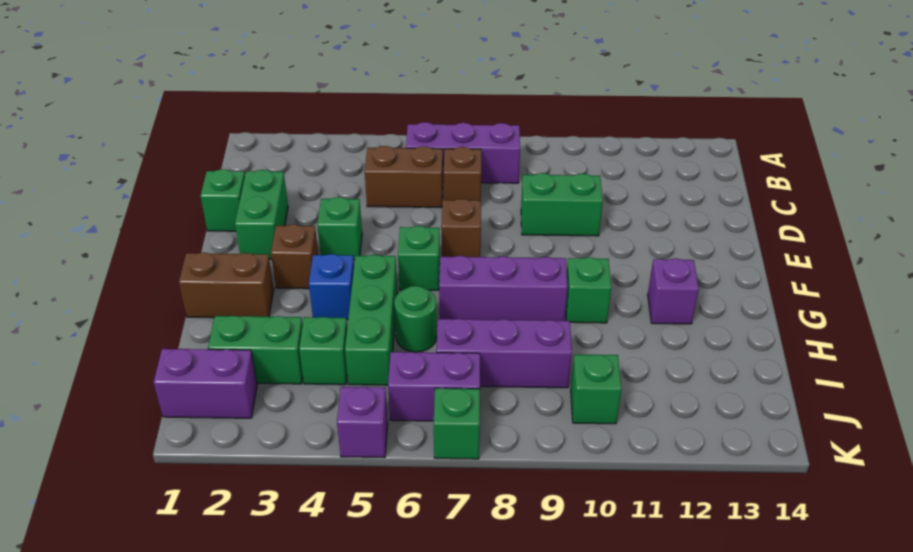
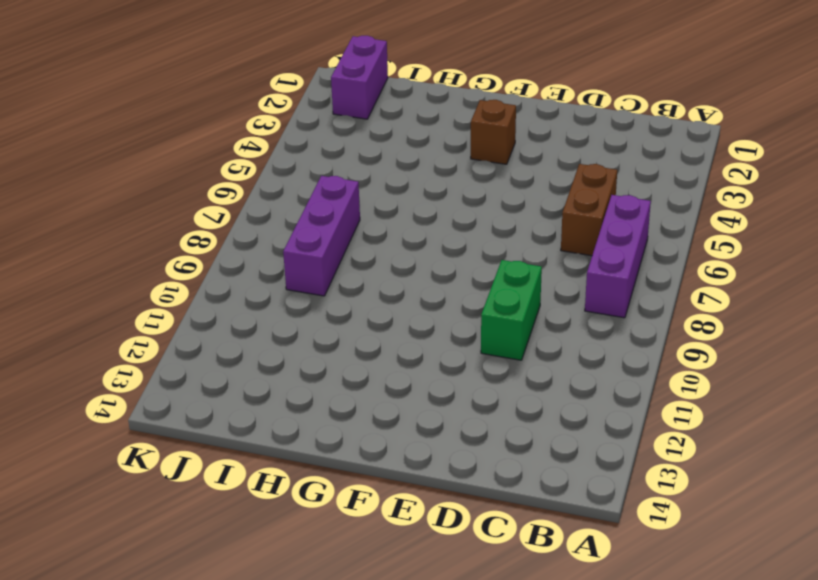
none -> brown brick C7 level 1
none -> green brick D1 level 1
none -> green brick D2:E2 level 1

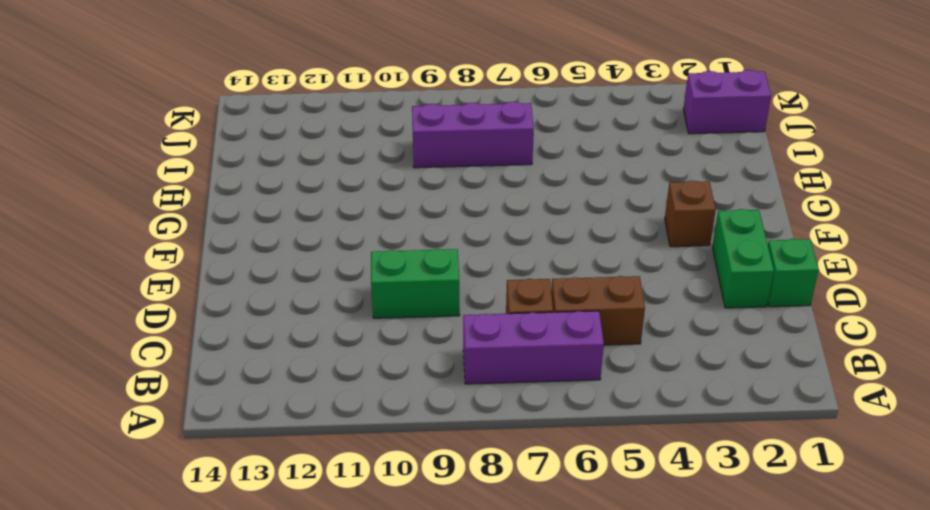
none -> green brick E4 level 1
none -> brown brick E7 level 1
none -> green brick F6 level 1

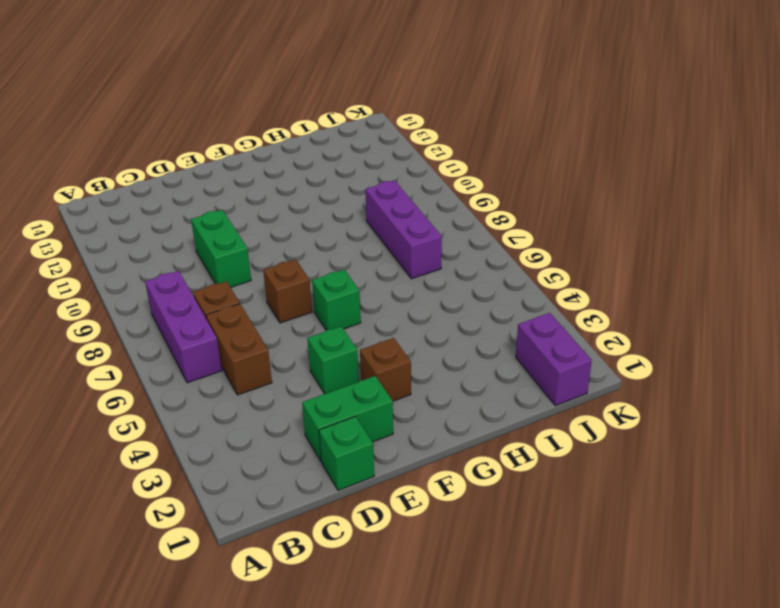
none -> brown brick G1:G2 level 1
none -> blue brick G4 level 1
none -> green brick G5:I5 level 1

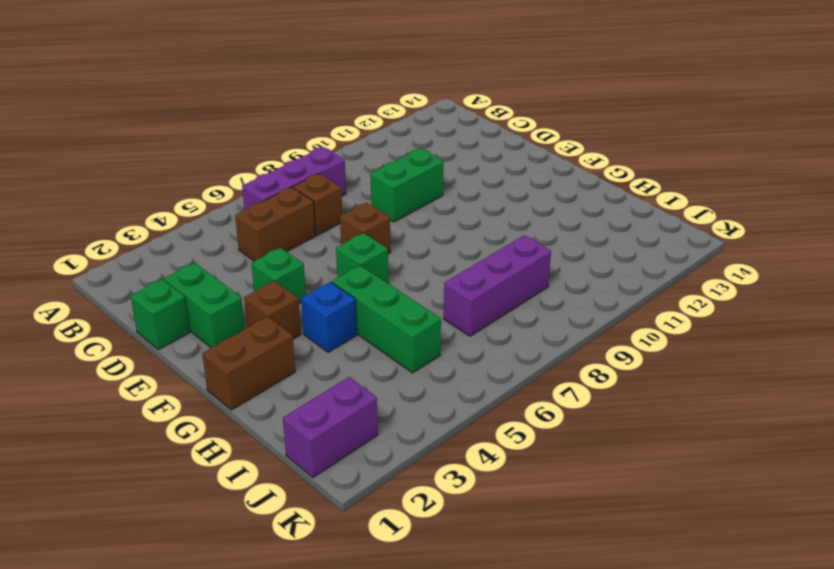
none -> purple brick G7:G9 level 1
none -> green brick G10 level 1
none -> purple brick G12 level 1

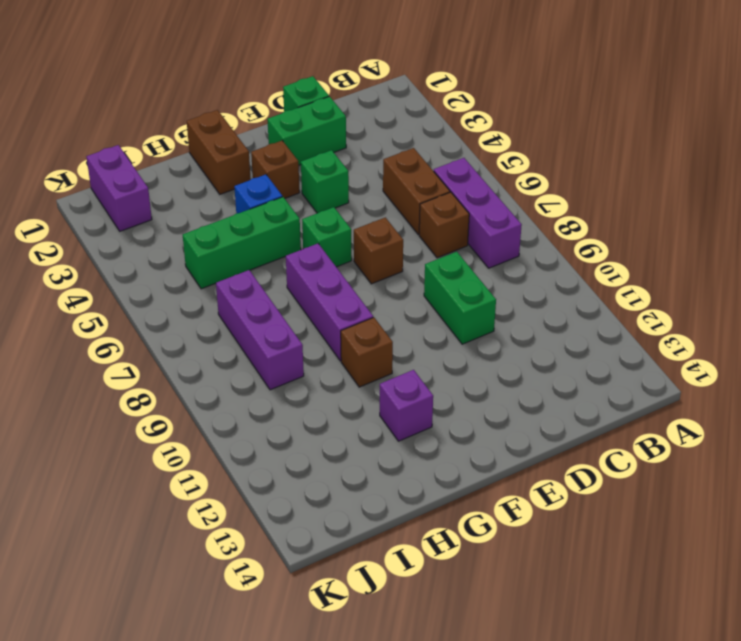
brown brick G10 level 1 -> green brick G10 level 1
none -> green round brick H6 level 1
none -> green brick I2:I3 level 1
none -> green brick I4 level 1

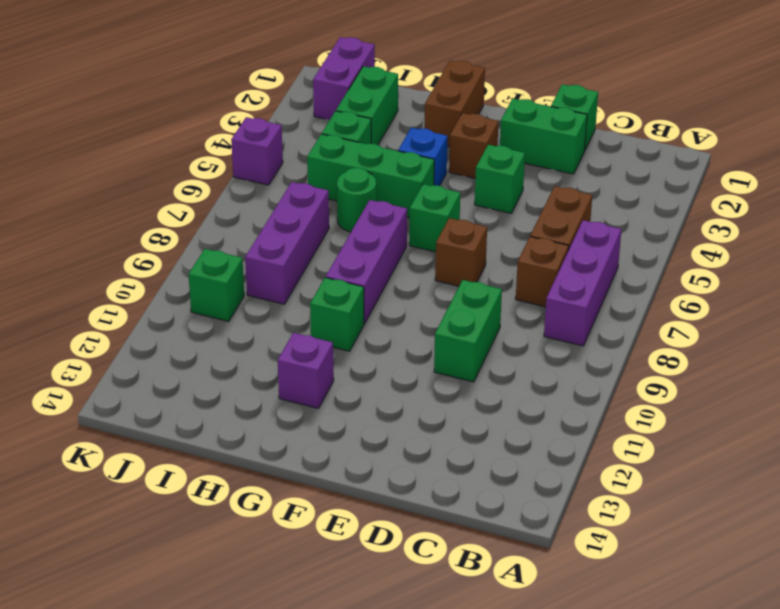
none -> purple brick J6:J7 level 1
none -> green brick K7 level 1

